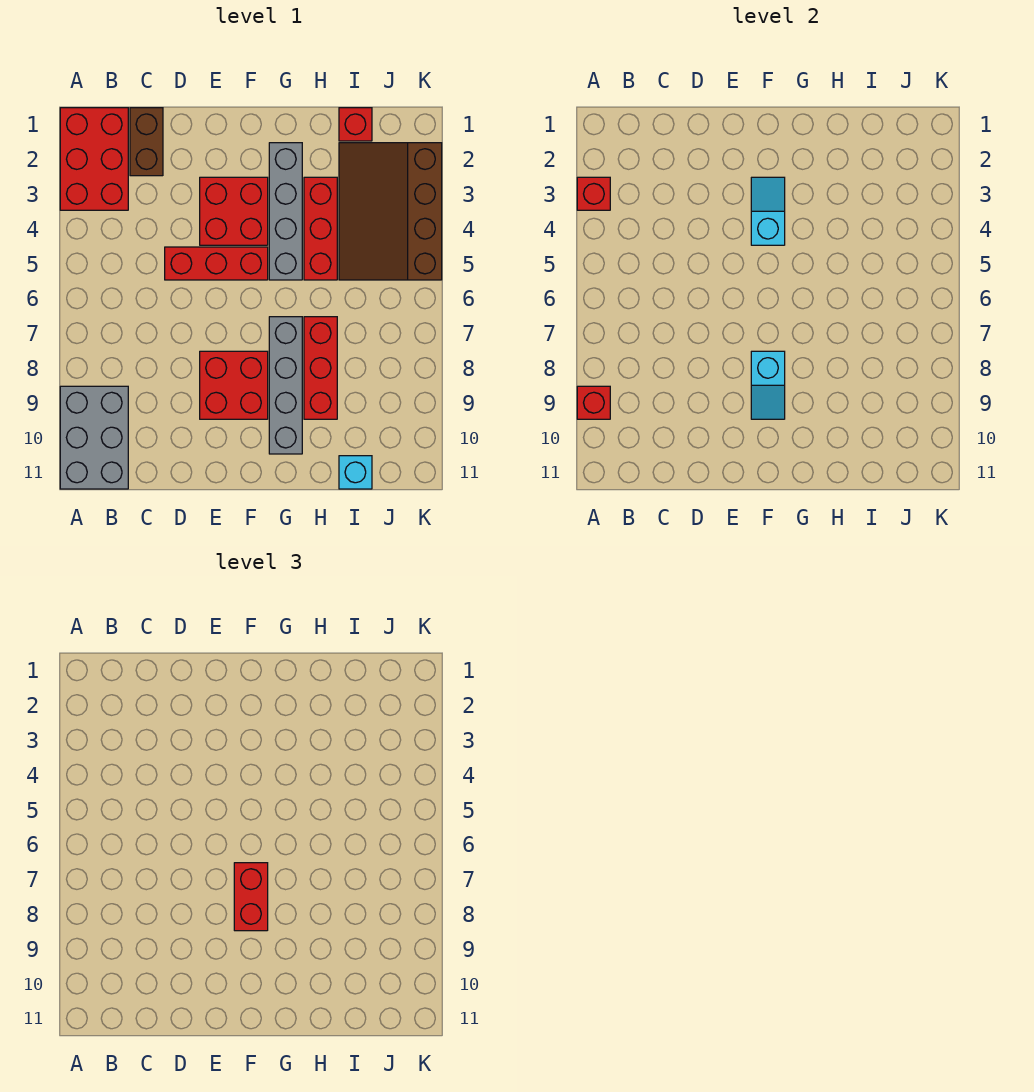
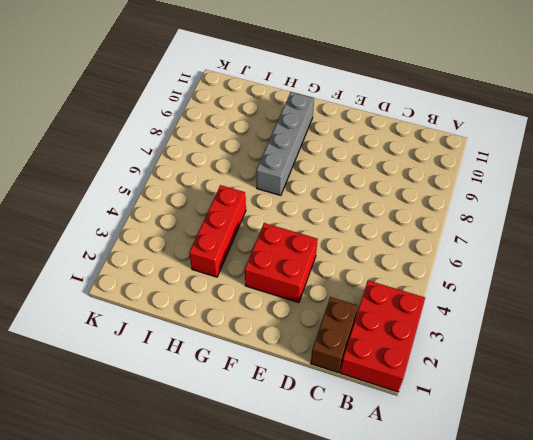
none -> grey brick A9:B11 level 1
none -> red brick D5:F5 level 1
none -> red brick E8:F9 level 1

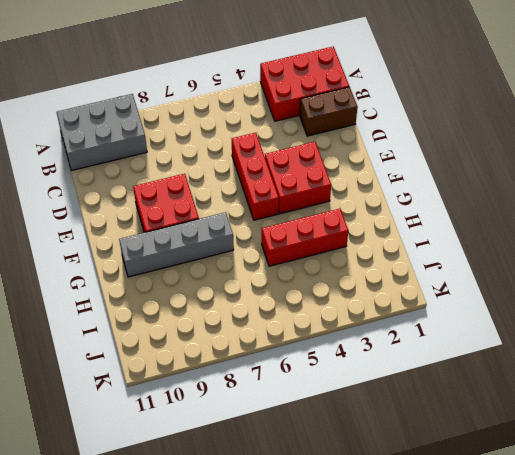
none -> grey brick G2:G5 level 1
none -> red brick H7:H9 level 1
none -> red brick I1 level 1

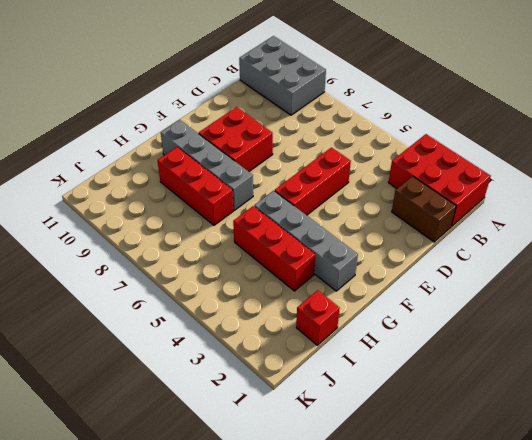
none -> red brick E3:F4 level 1
none -> brown slope I2:K5 level 1 top K
none -> cyan brick I11 level 1

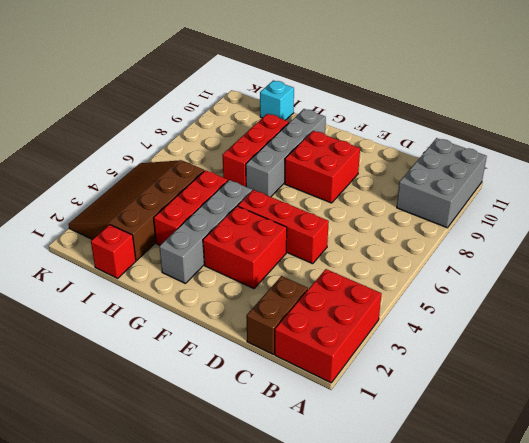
brown slope I2:K5 level 1 top I -> brown slope I2:K5 level 1 top K
none -> red brick A3 level 2
none -> red brick A9 level 2
none -> cyan slope F3:F4 level 2 top 4

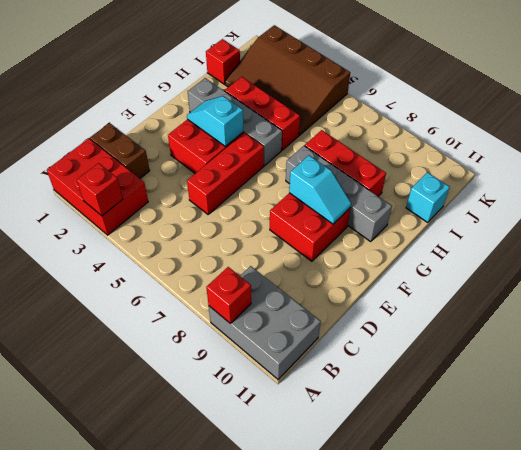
none -> red brick F7:F8 level 3

